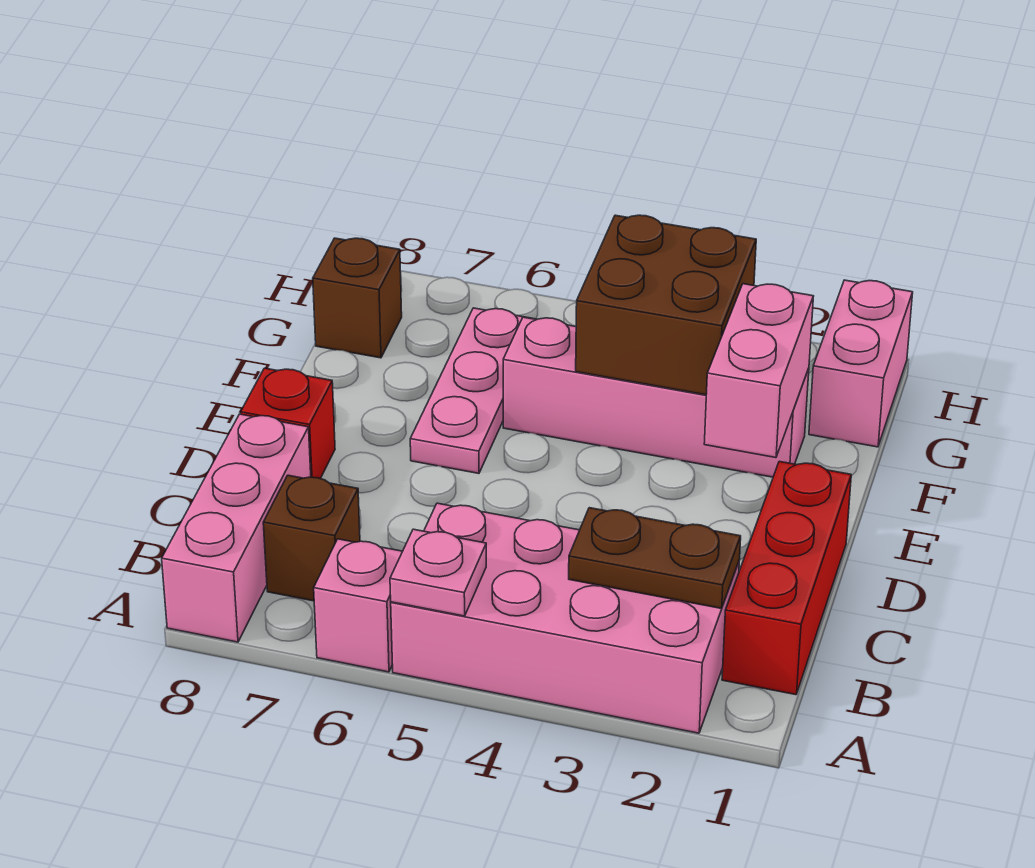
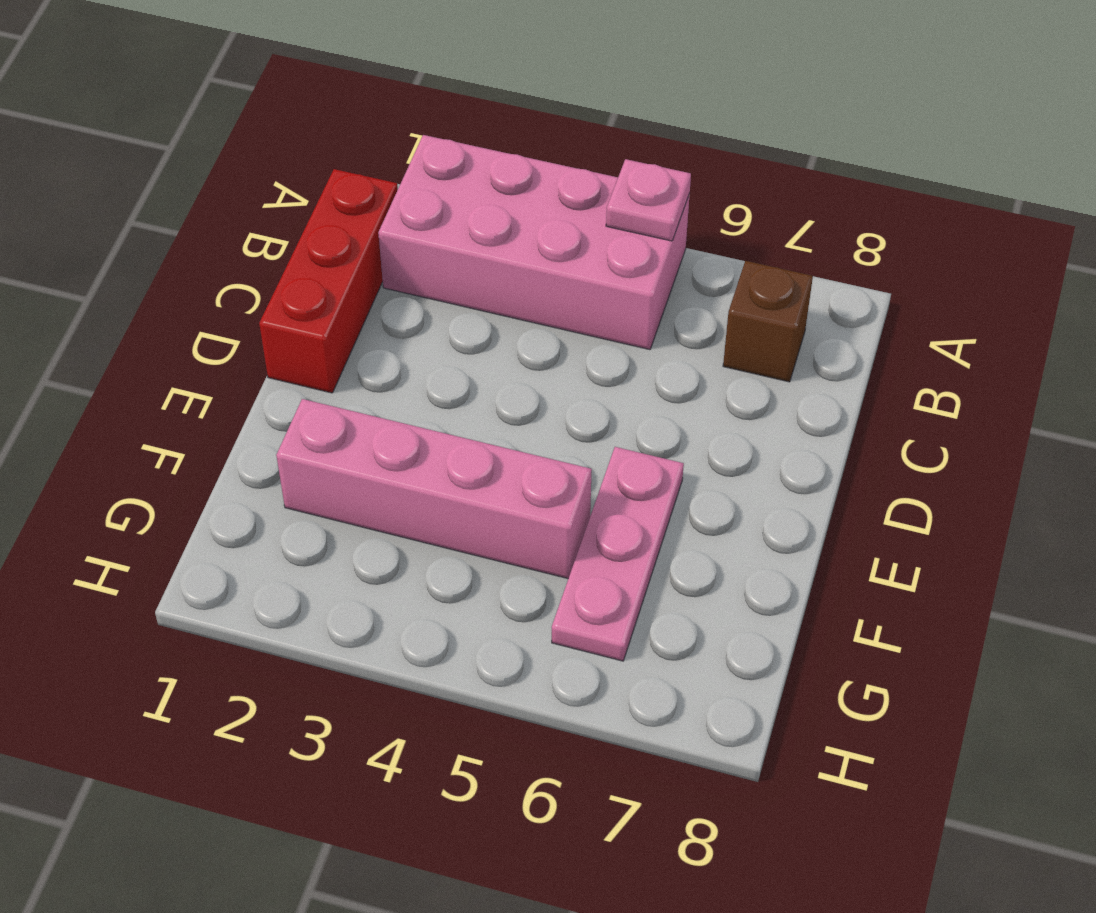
none -> pink brick A6 level 1
none -> pink brick A8:C8 level 1
none -> red brick D8 level 1

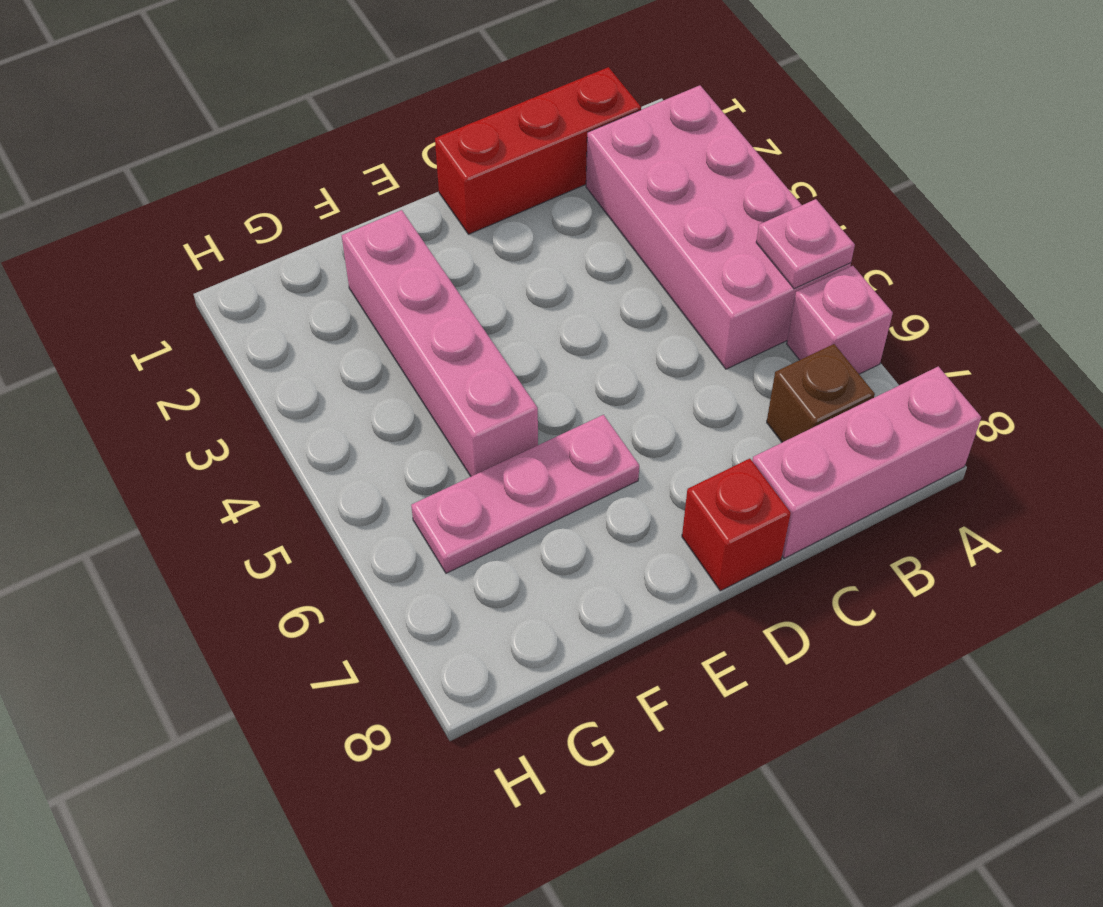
none -> pink brick G1:H1 level 1
none -> brown brick G8 level 1
none -> brown plate B2:B3 level 2

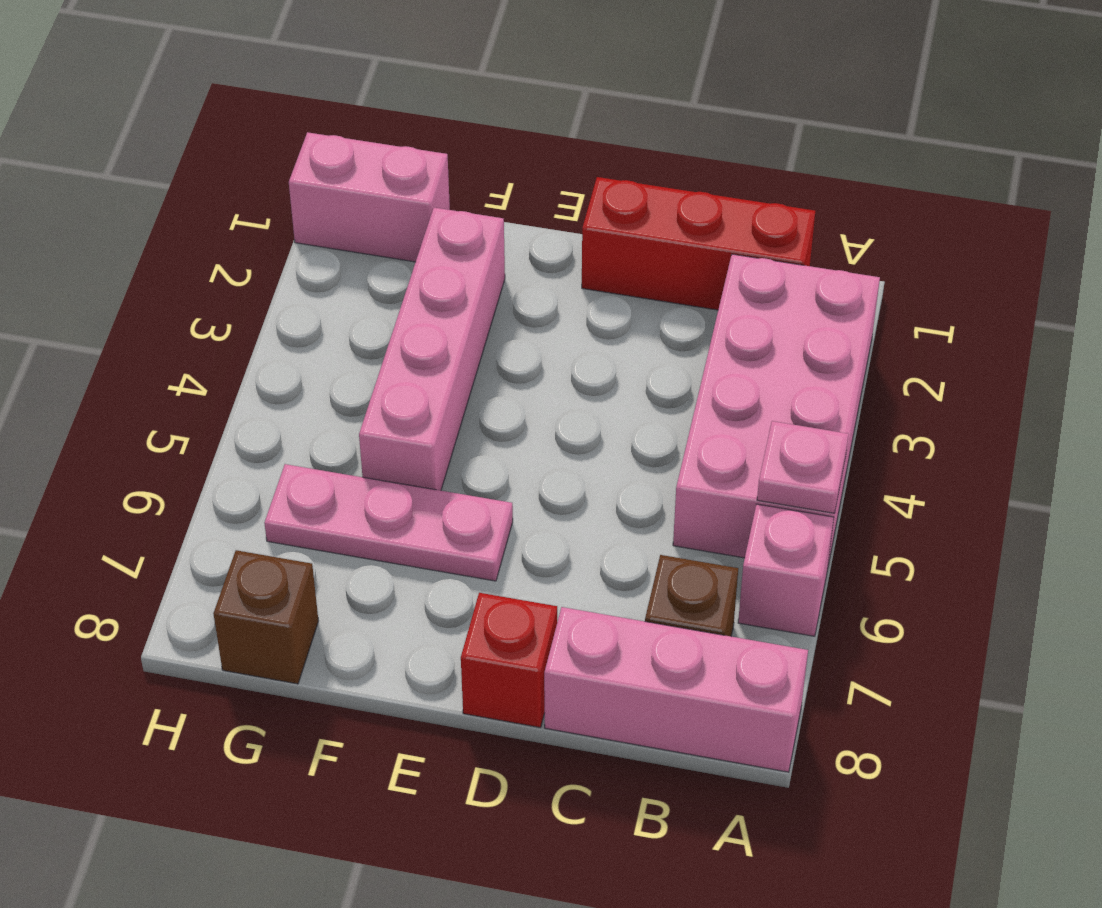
none -> brown plate B2:B3 level 2
none -> pink brick E2:F2 level 2
none -> brown brick F3:G4 level 2

